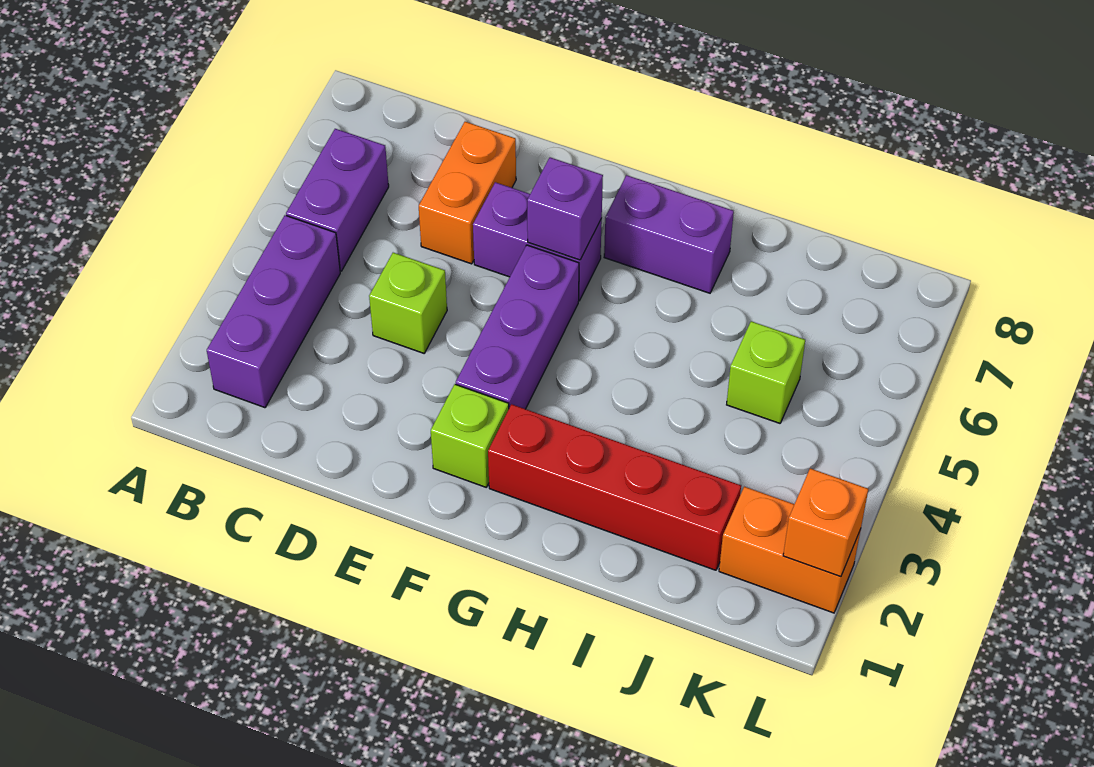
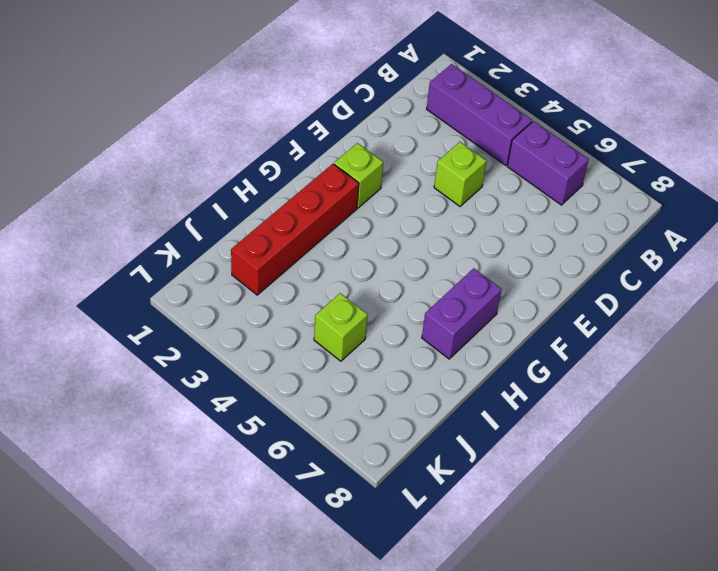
none -> orange brick D6:D7 level 1
none -> purple brick E6:F6 level 1
none -> purple brick F3:F5 level 1

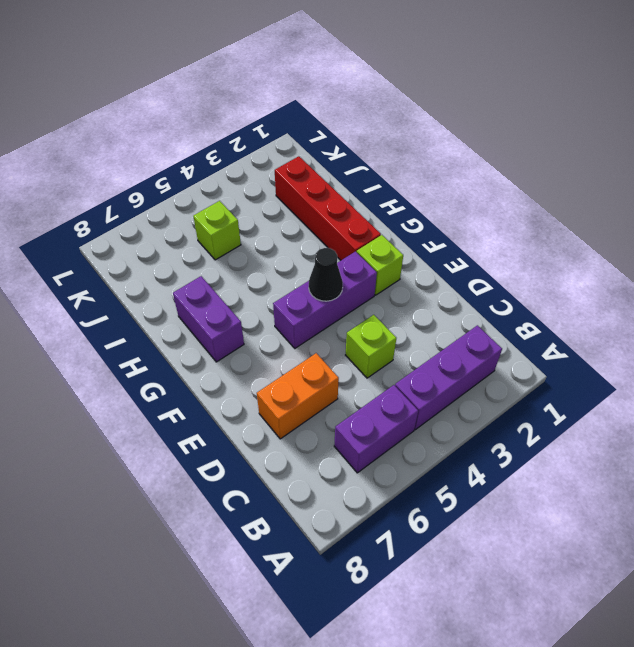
black cone F4 level 2 -> none
none -> purple brick E6:F6 level 1
none -> orange brick K2:L2 level 1
none -> purple brick F6 level 2

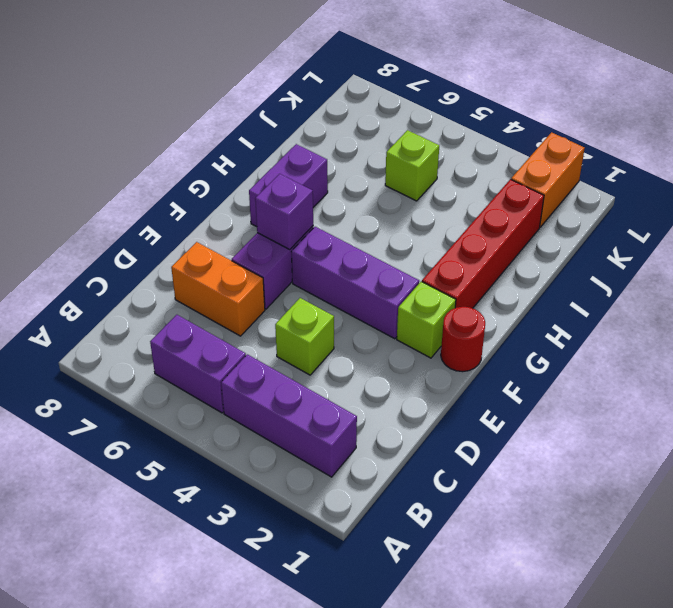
red round brick F1 level 1 -> none
none -> orange brick L2 level 2

